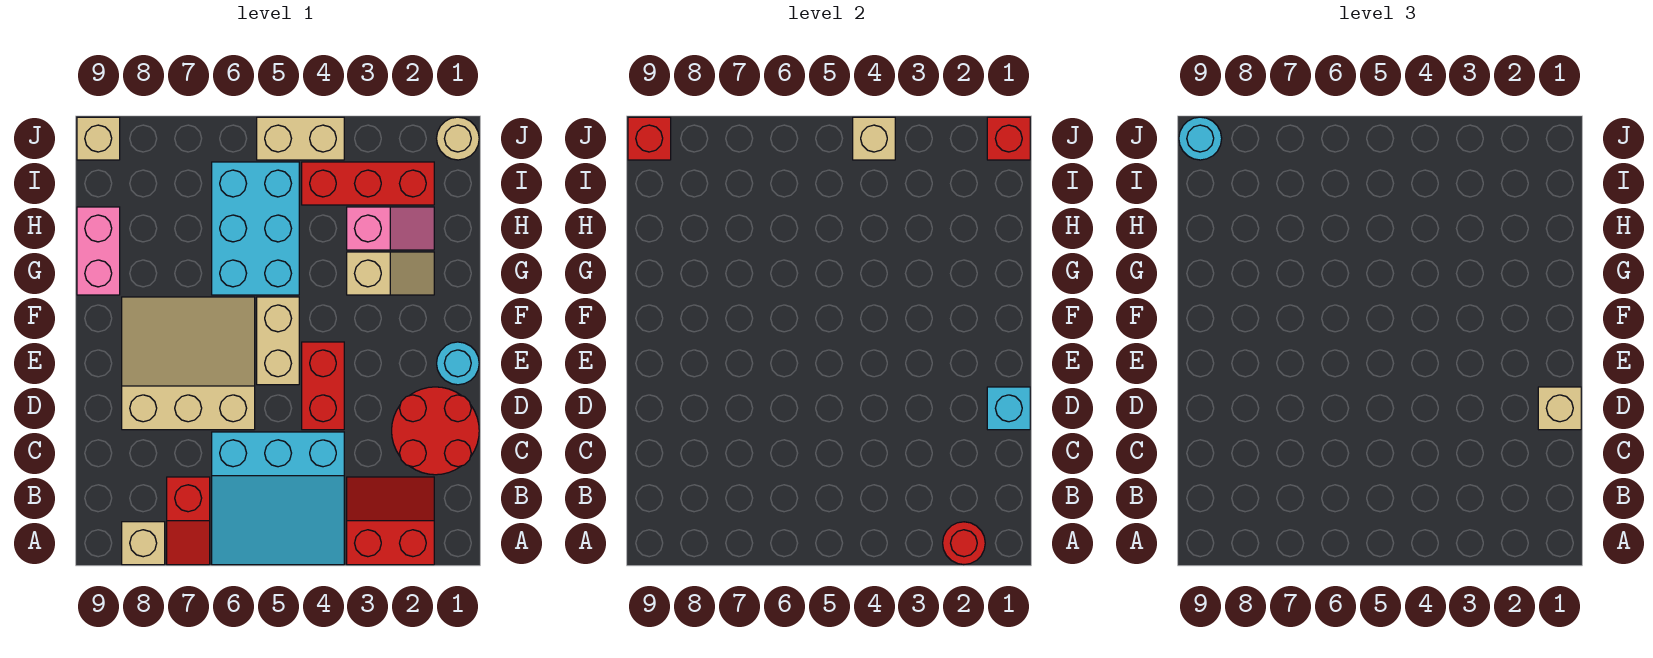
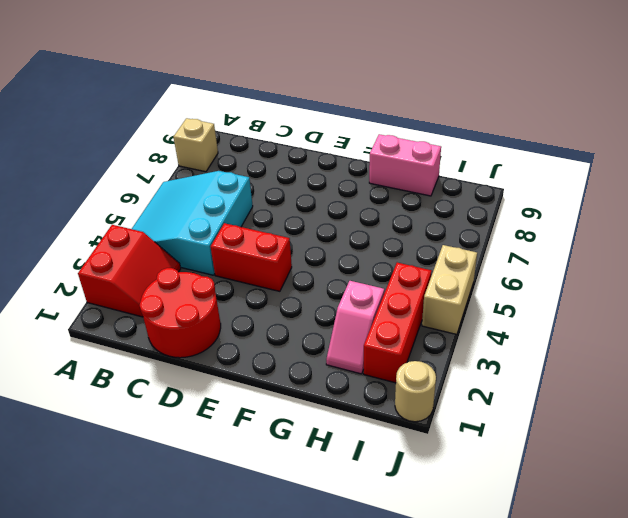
none -> red slope A7:B7 level 1 top B
none -> tan slope D6:F8 level 1 top D
none -> cyan round brick E1 level 1

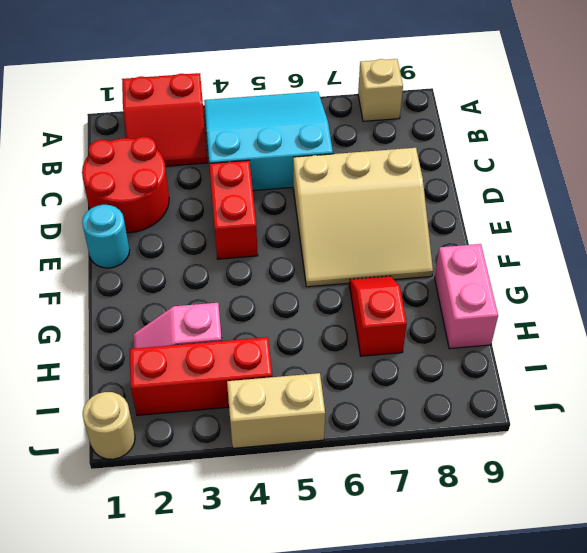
red slope G7:H7 level 1 top H -> red slope A7:B7 level 1 top B
none -> tan brick E5:F5 level 1
none -> tan slope G2:G3 level 1 top 3
none -> cyan brick G5:I6 level 1

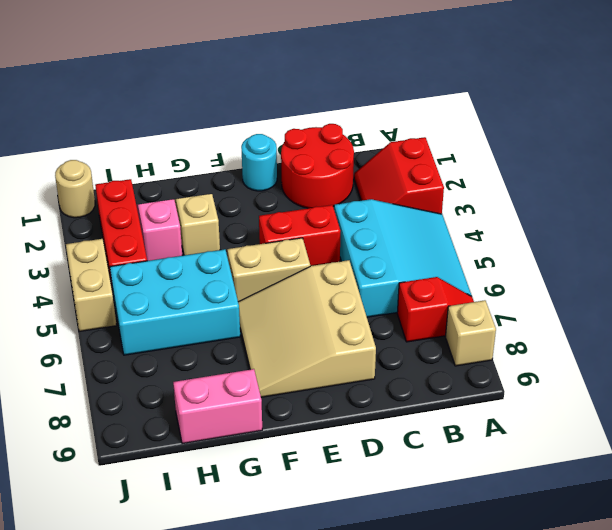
none -> tan brick J9 level 1
none -> red round brick A2 level 2
none -> cyan brick D1 level 2

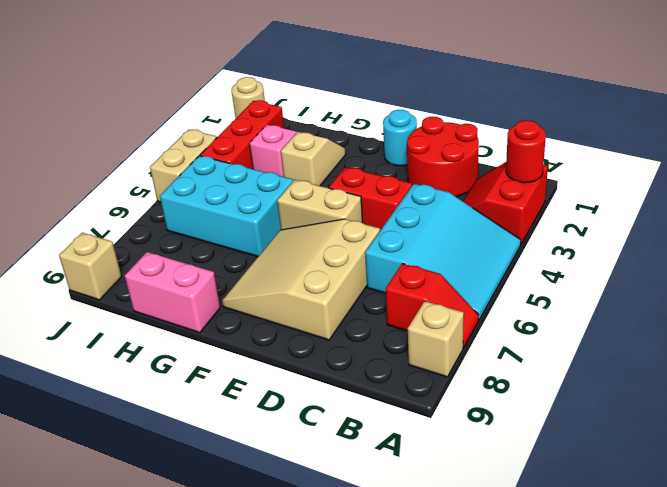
none -> cyan brick D1 level 2
none -> red brick J1 level 2
none -> tan brick J4 level 2

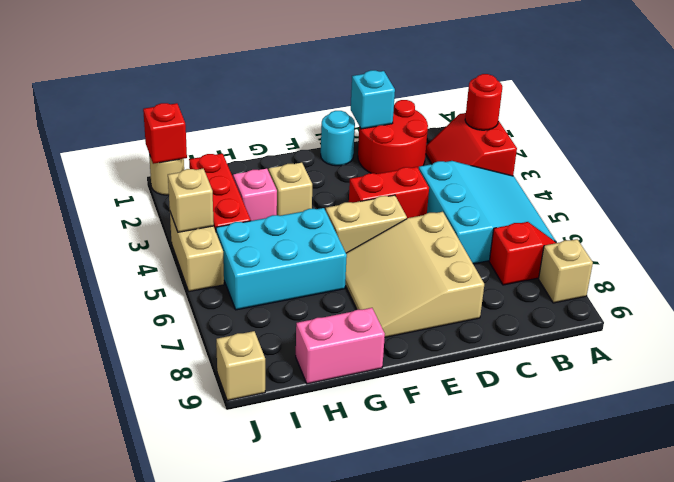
none -> red brick J9 level 2
none -> tan brick D1 level 3
none -> cyan round brick J9 level 3

